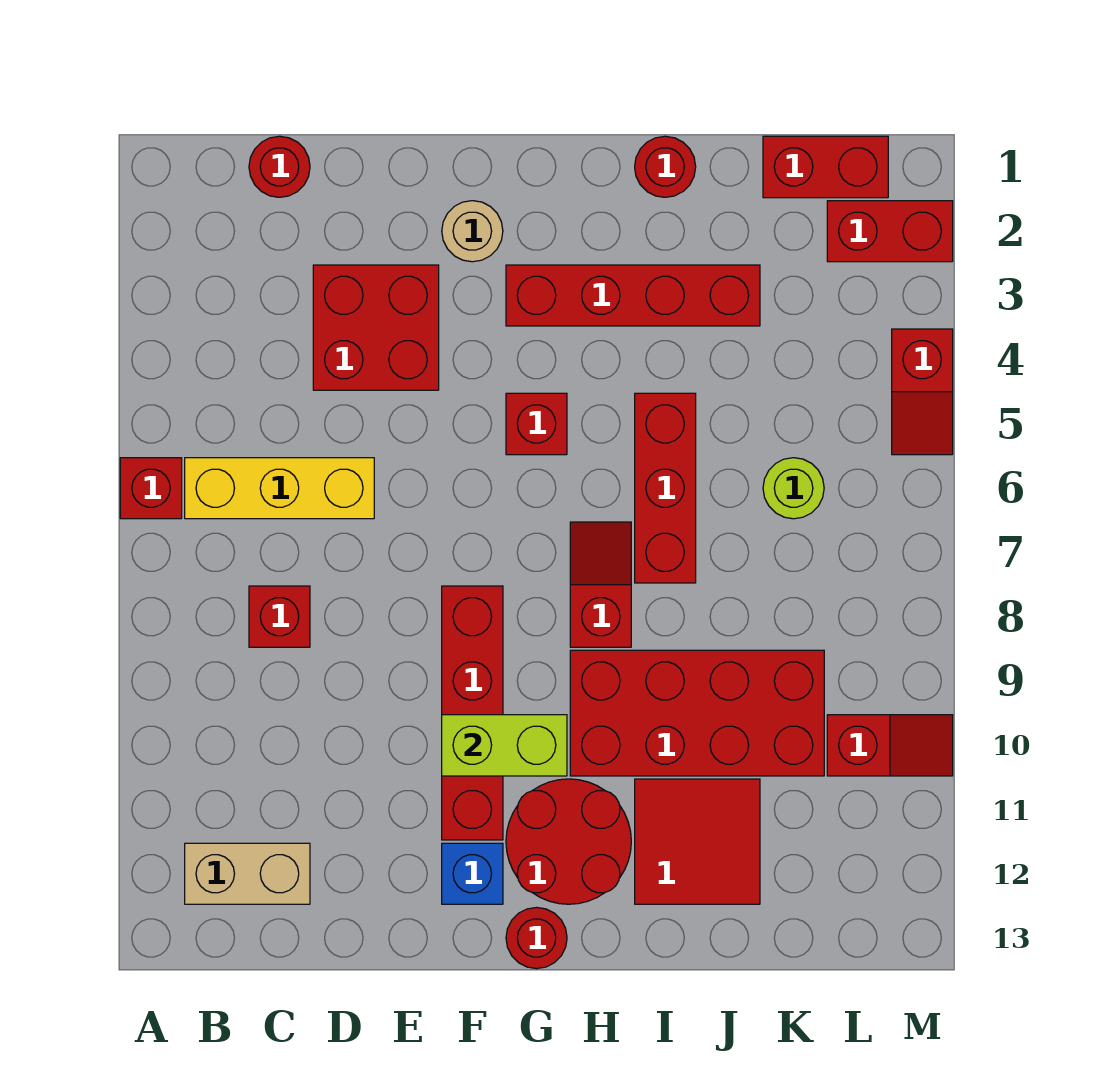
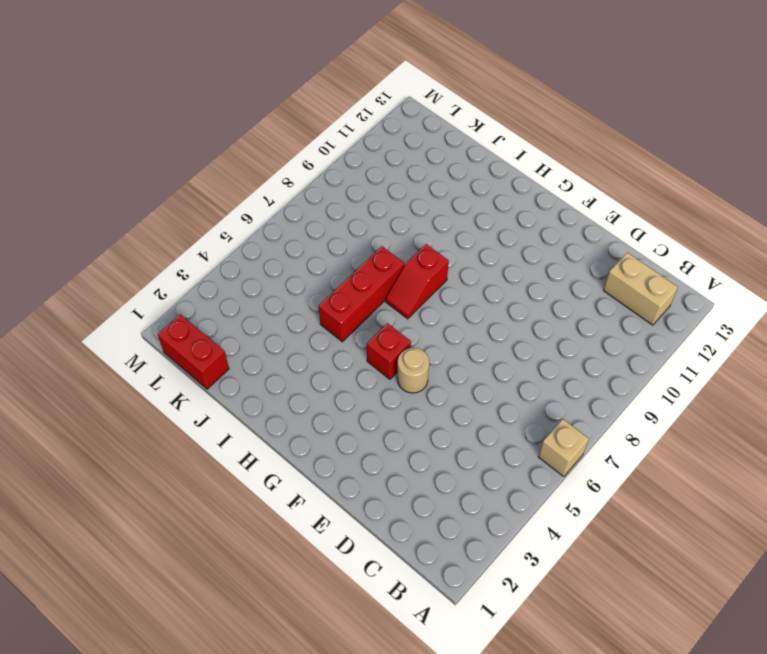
tan brick A6 level 1 -> red brick A6 level 1
tan round brick F5 level 1 -> tan round brick F2 level 1
none -> yellow brick B6:D6 level 1
none -> red round brick C1 level 1
none -> red brick C8 level 1

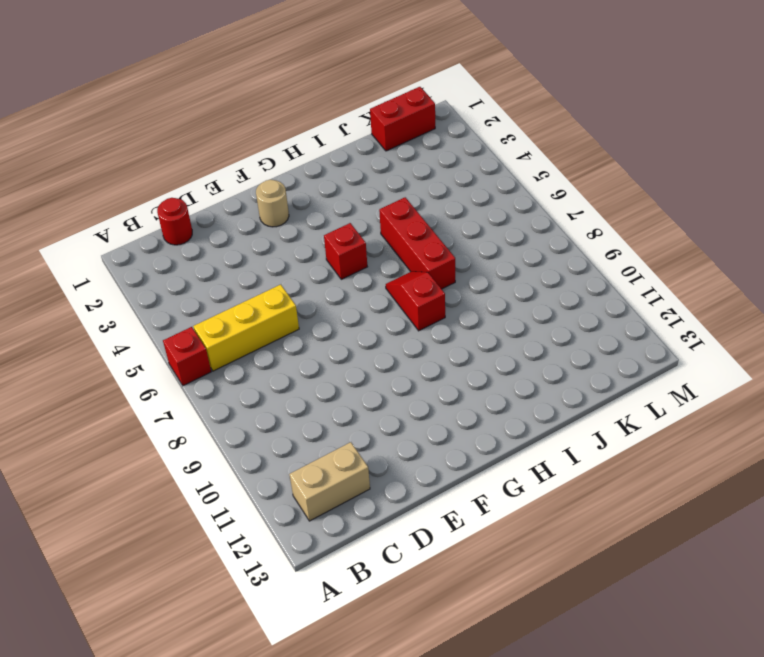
none -> red brick C8 level 1
none -> red brick D3:E4 level 1
none -> red brick F8:F11 level 1

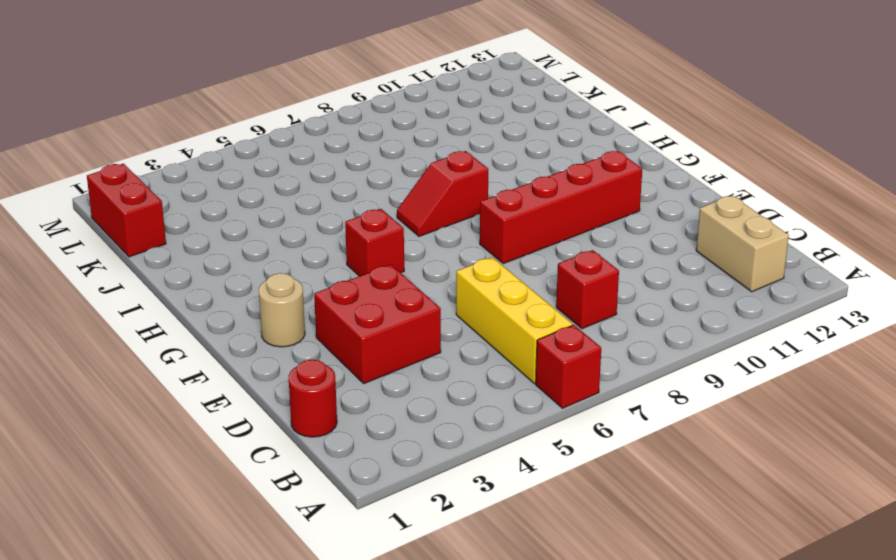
none -> blue brick F12 level 1
none -> red brick G3:J3 level 1
none -> red round brick G11:H12 level 1

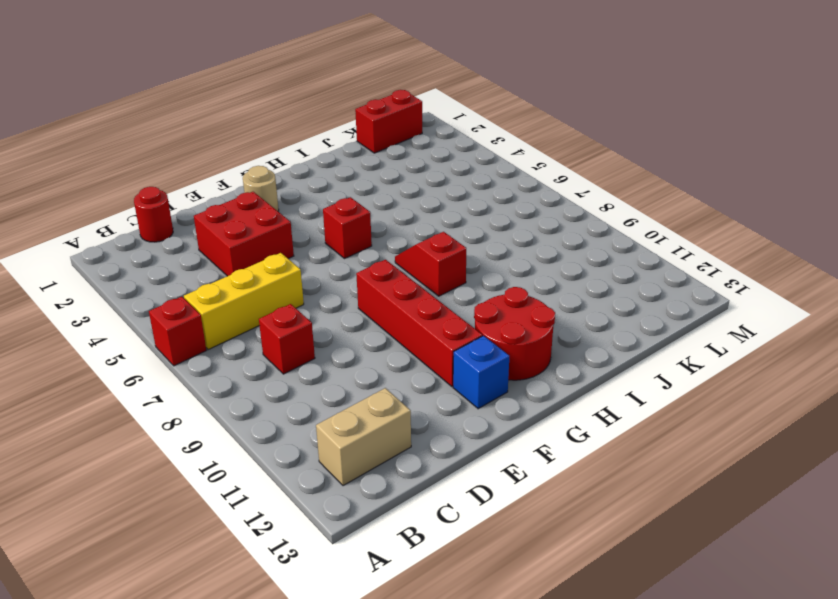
none -> red brick G3:J3 level 1
none -> red round brick G13 level 1
none -> red brick H9:K10 level 1

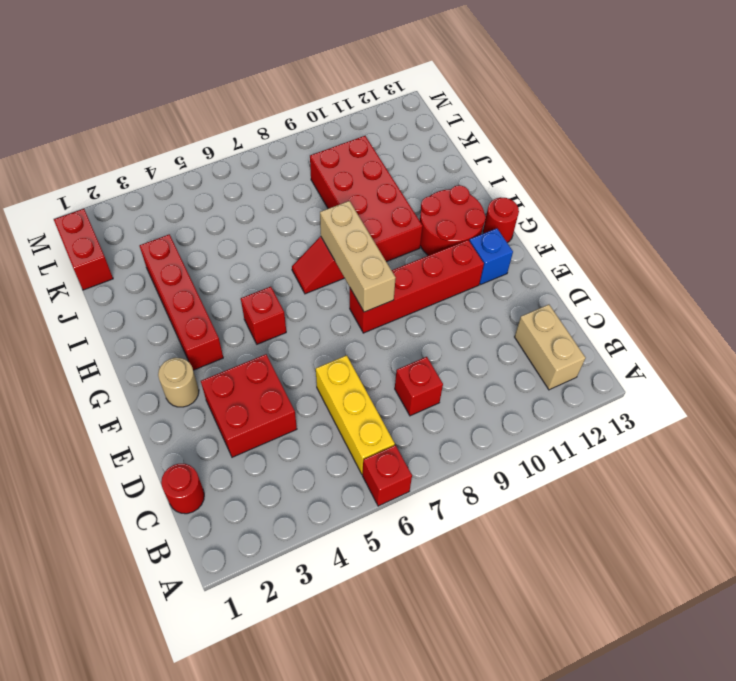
tan brick F8:H8 level 2 -> none
none -> red round brick I1 level 1
none -> red brick I5:I7 level 1
none -> red tile I11:J12 level 1

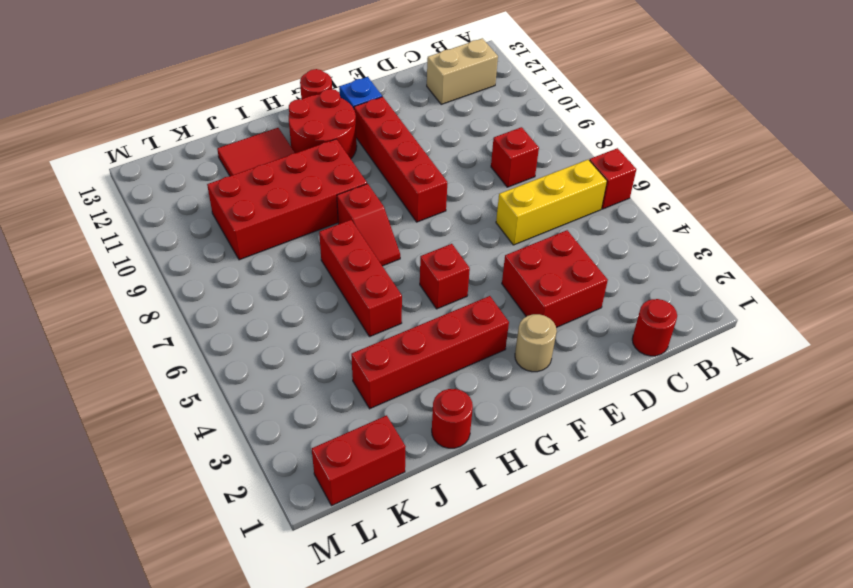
none -> lime round brick K6 level 1
none -> red brick L2:M2 level 1
none -> red slope L10:M10 level 1 top L

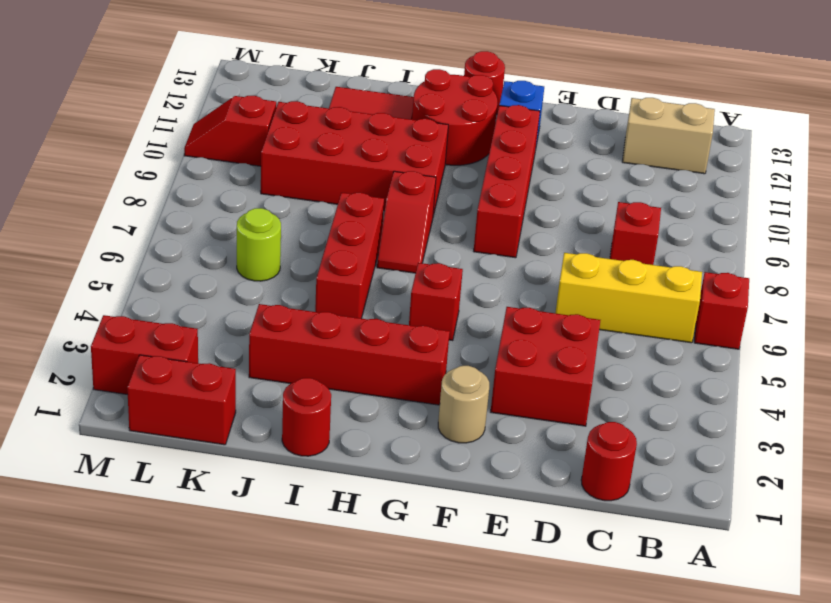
none -> red slope M4:M5 level 1 top 4
none -> lime brick F10:G10 level 2

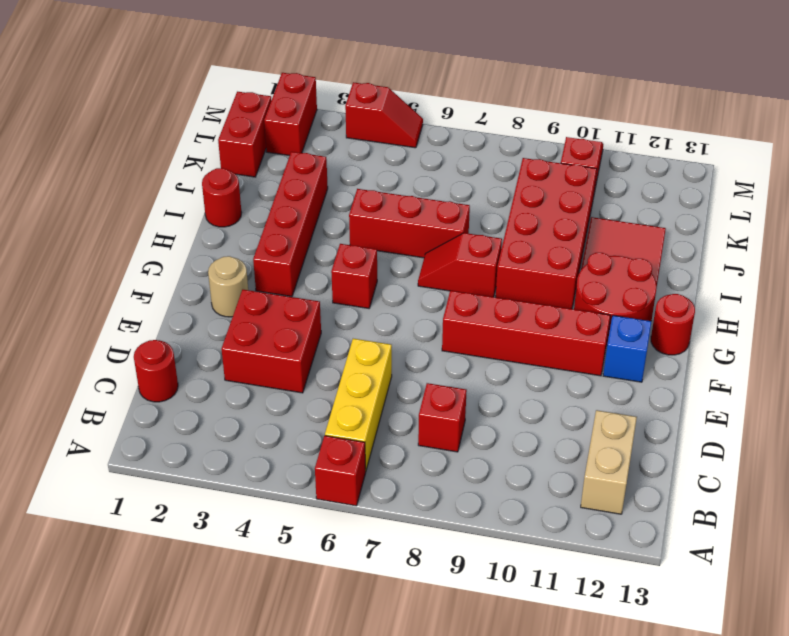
none -> lime round brick K6 level 1
none -> lime brick F10:G10 level 2

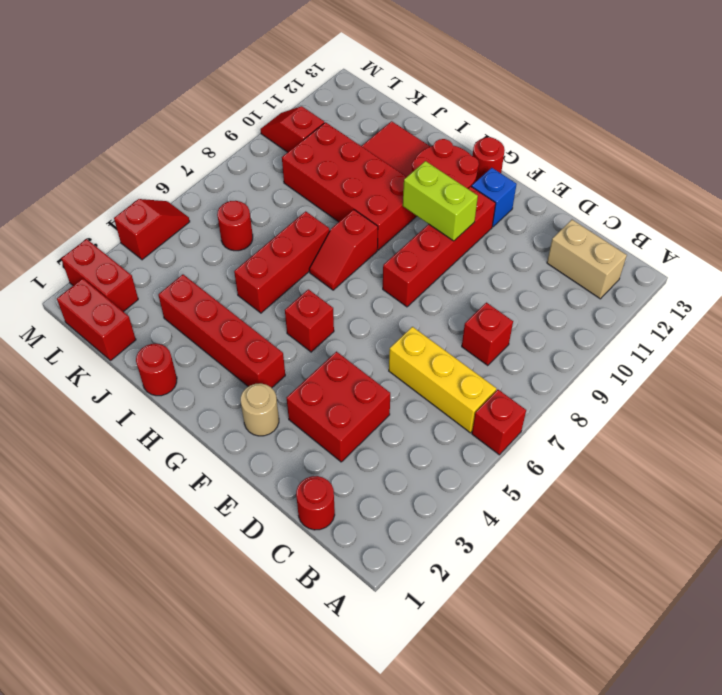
red round brick K6 level 1 -> lime round brick K6 level 1

